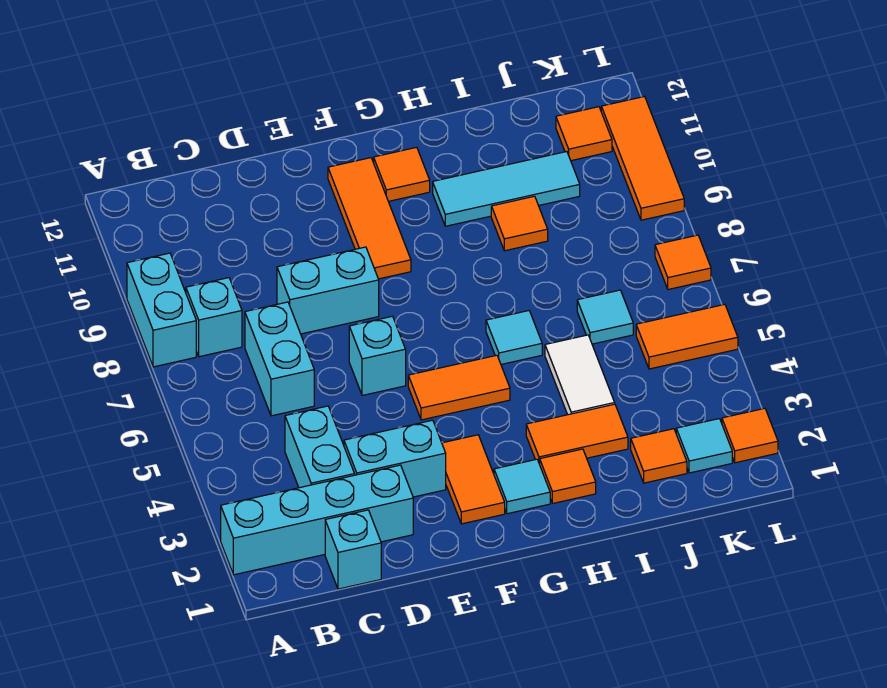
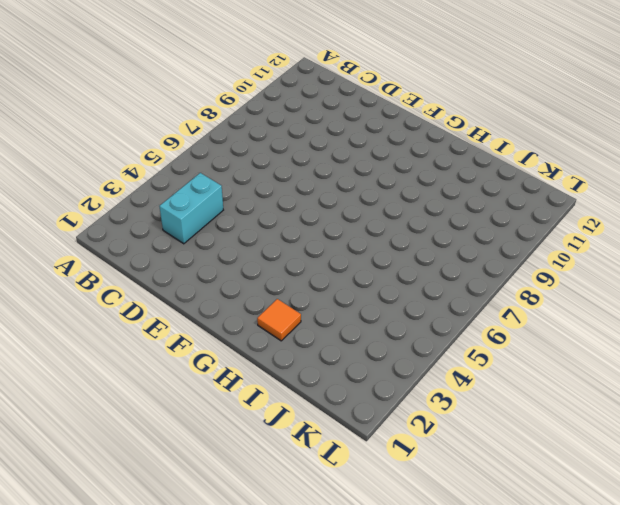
none -> cyan brick A2:D2 level 1
none -> cyan brick A8:A9 level 1
none -> cyan brick B8 level 1

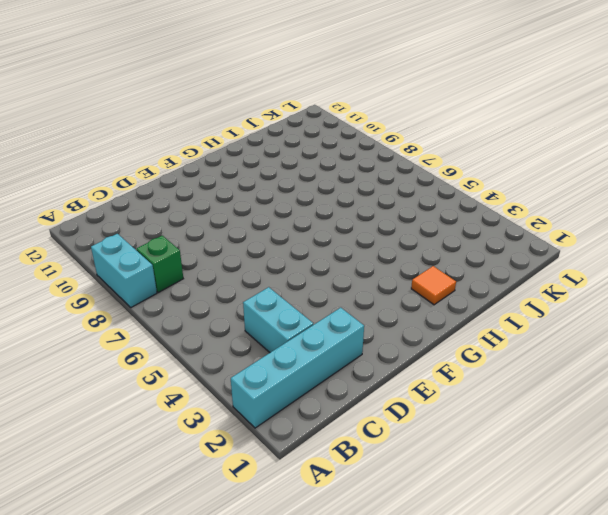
green brick B8 level 1 -> cyan brick B8 level 1
none -> cyan brick C1 level 1
none -> cyan brick C6:C7 level 1
none -> cyan brick D3:E3 level 1

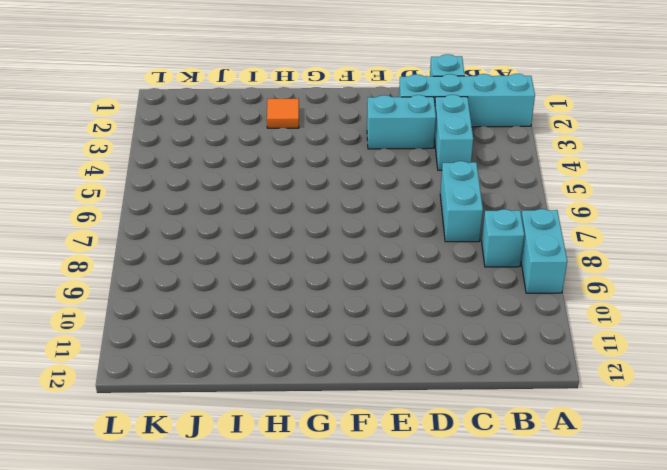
none -> cyan brick D8:E8 level 1
none -> cyan brick E6 level 1
none -> orange tile F2:F3 level 1

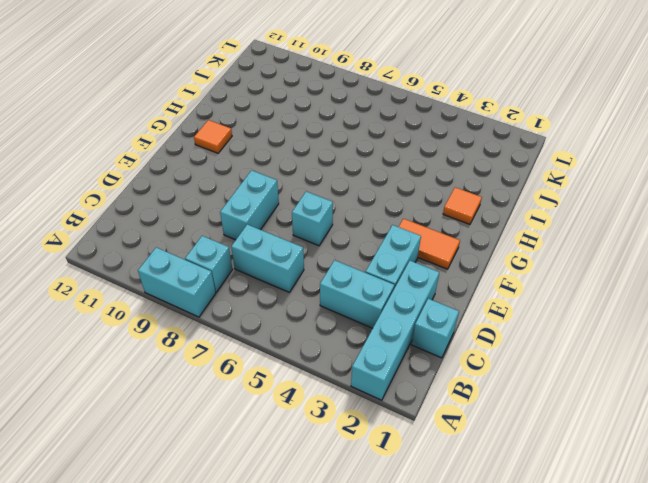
none -> orange tile F5:G5 level 1
none -> orange tile F9:F11 level 1
none -> cyan tile G2 level 1

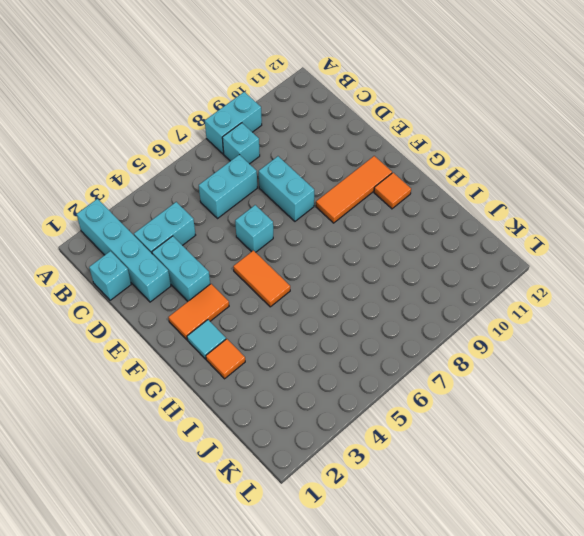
none -> orange tile H3:I3 level 1
none -> cyan tile H6 level 1
none -> cyan tile H10:J10 level 1

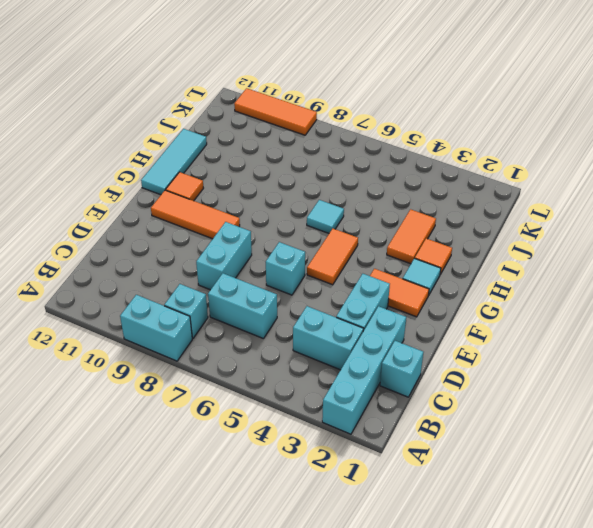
cyan tile G12:I12 level 1 -> cyan tile H10:J10 level 1
none -> white tile I4:I5 level 1
none -> orange tile I9 level 1
none -> orange tile J2 level 1

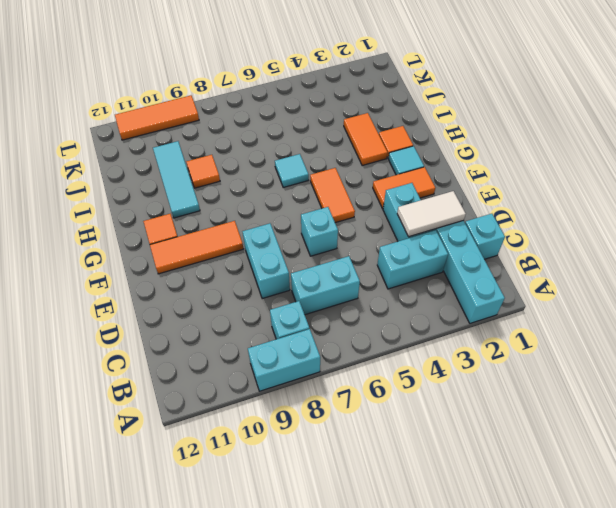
white tile D2:D3 level 2 -> white tile I4:I5 level 1
none -> orange tile J2 level 1
none -> cyan tile J6 level 1
none -> cyan tile K2 level 1

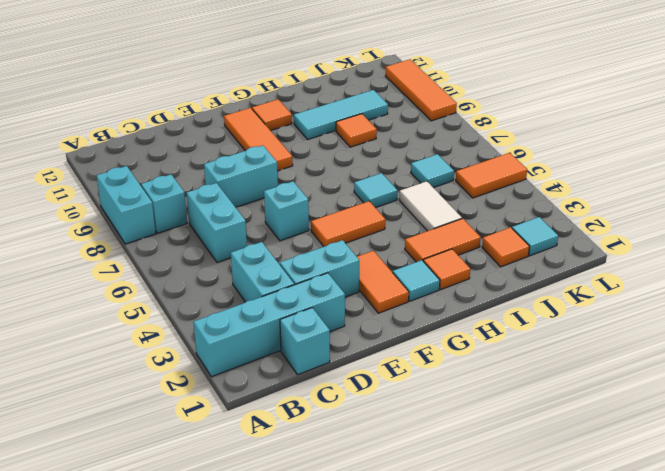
none -> orange tile K11 level 1
none -> orange tile L2 level 1
none -> orange tile L7 level 1

